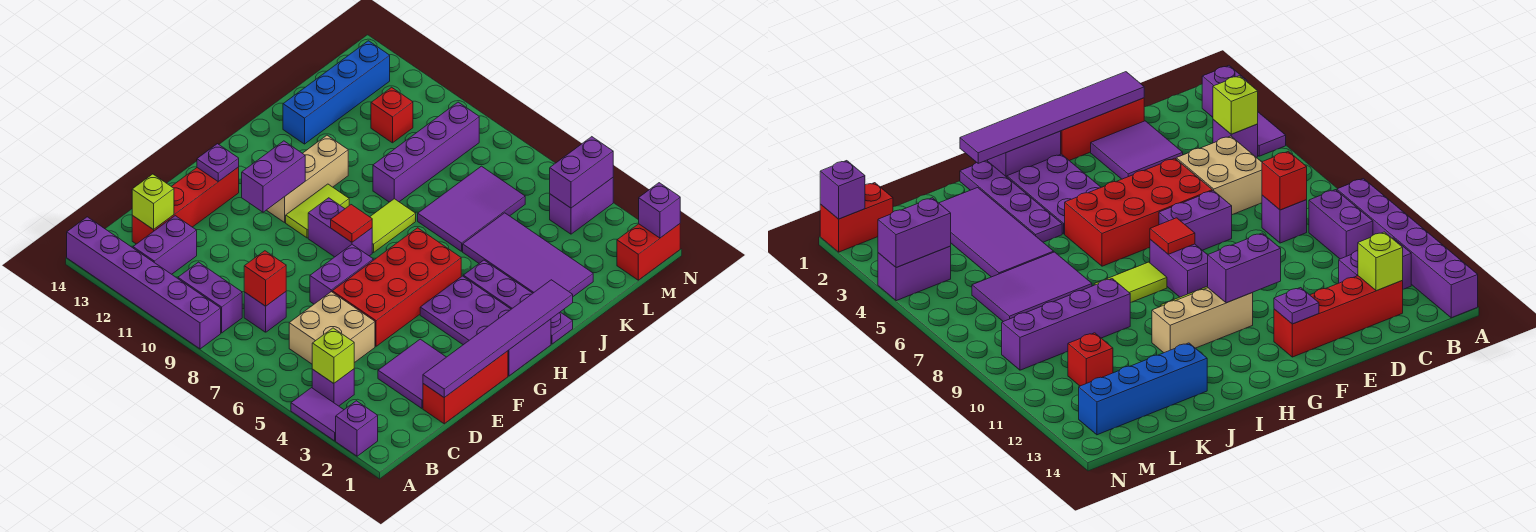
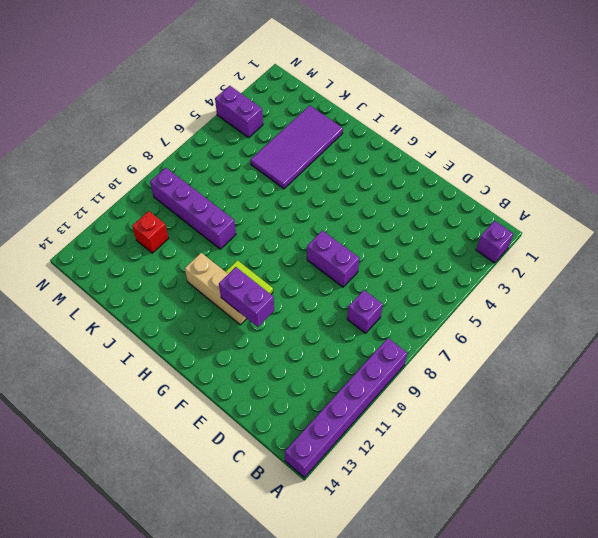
none -> purple tile A3:A4 level 1
none -> purple brick B4 level 1
none -> purple brick B9:B10 level 1
none -> purple brick B12:C12 level 1

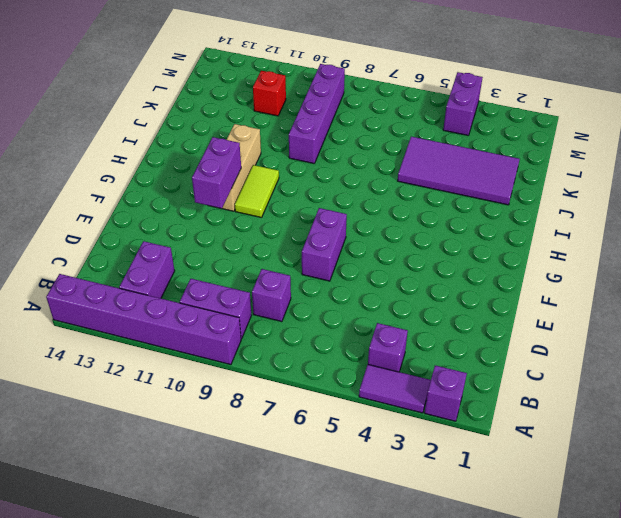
none -> tan brick C5:D6 level 1
none -> red brick C13:F13 level 1
none -> red brick D1:F1 level 1
none -> purple tile D2:E3 level 1

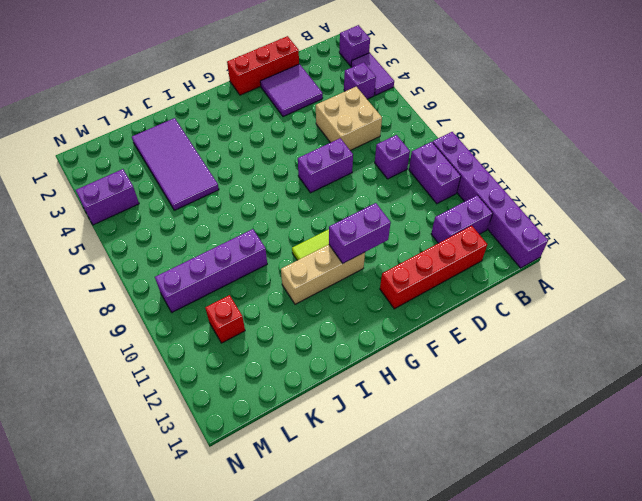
none -> red brick E5:H6 level 1
none -> purple brick G1:H1 level 1
none -> purple plate G2:H4 level 1
none -> purple brick G8:G9 level 1

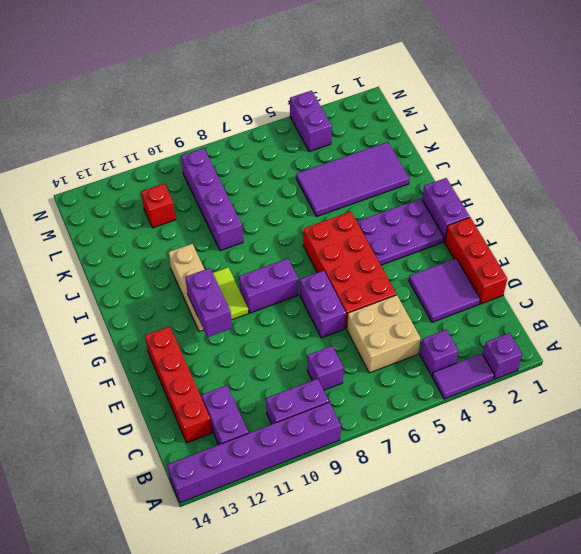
none -> lime tile H8:I8 level 1
none -> purple plate I1:I4 level 1
none -> purple tile J6:L7 level 1
none -> blue brick J13:M13 level 1

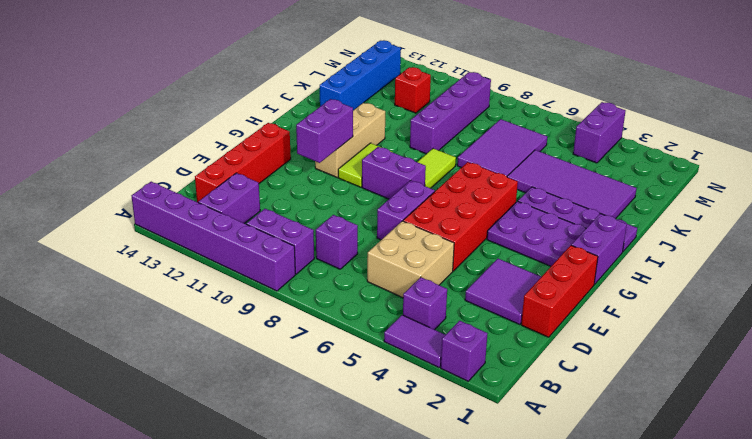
none -> red brick M1:N1 level 1
none -> lime brick B4 level 2
none -> red brick C8 level 2
none -> lime brick C13 level 2

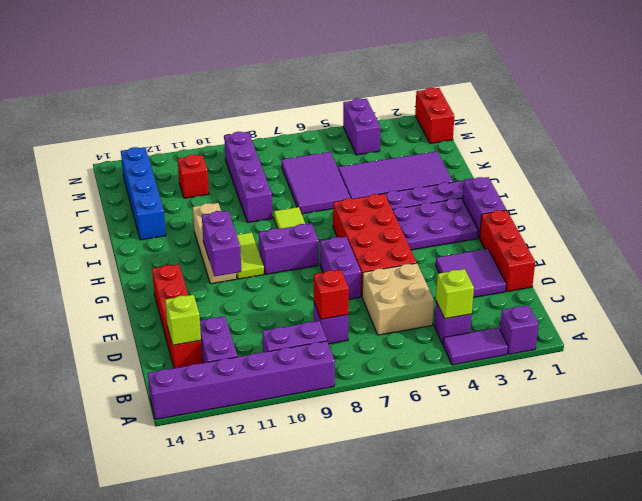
none -> purple tile D1:I1 level 2
none -> purple plate F13 level 2
none -> red tile G8 level 2
none -> purple brick M4:N4 level 2

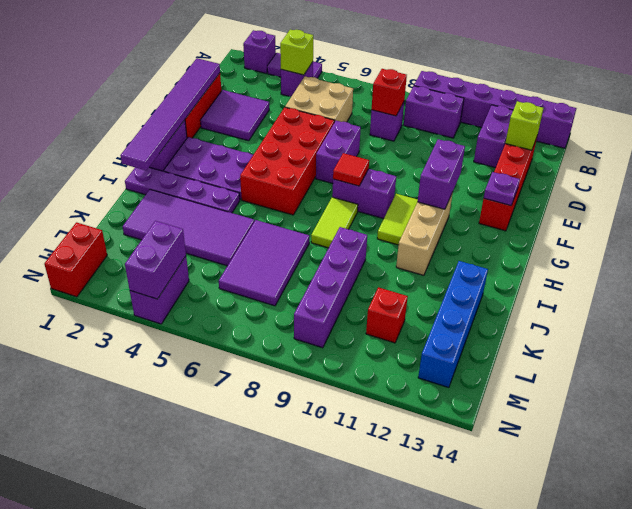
none -> purple brick N1 level 2

